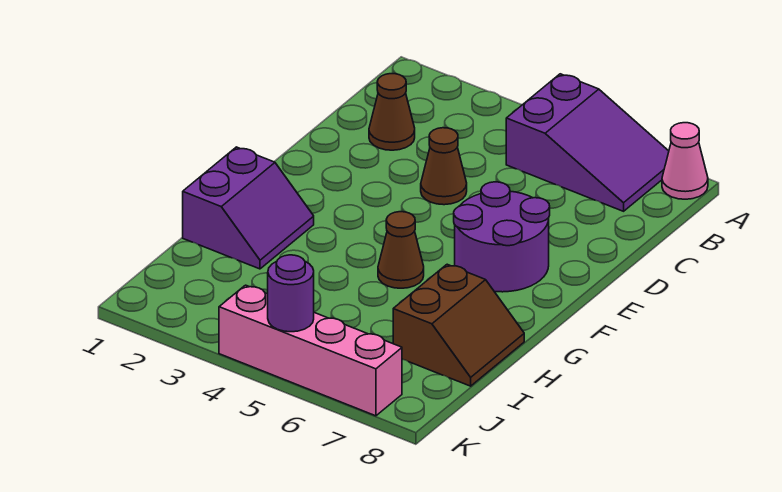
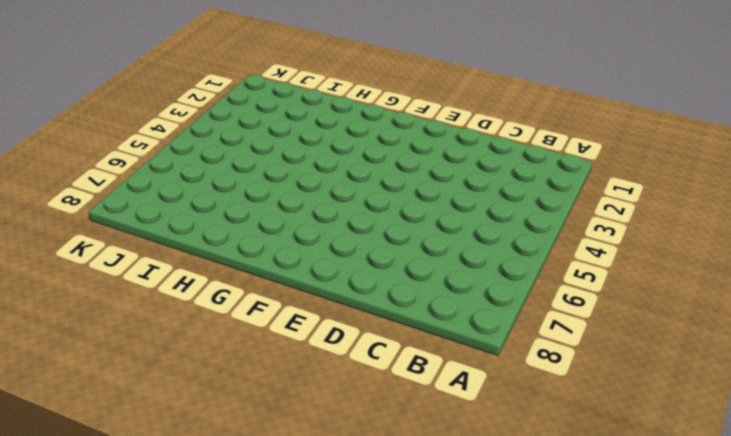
none -> purple slope A5:B7 level 1 top 5
none -> pink cone A8 level 1

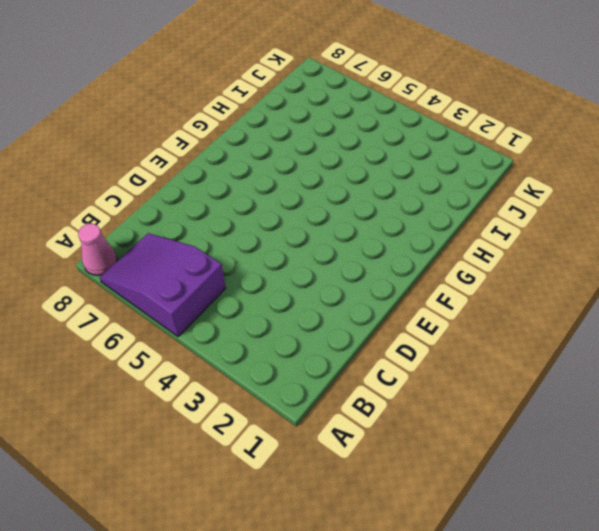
none -> brown cone C2 level 1
none -> brown cone D4 level 1

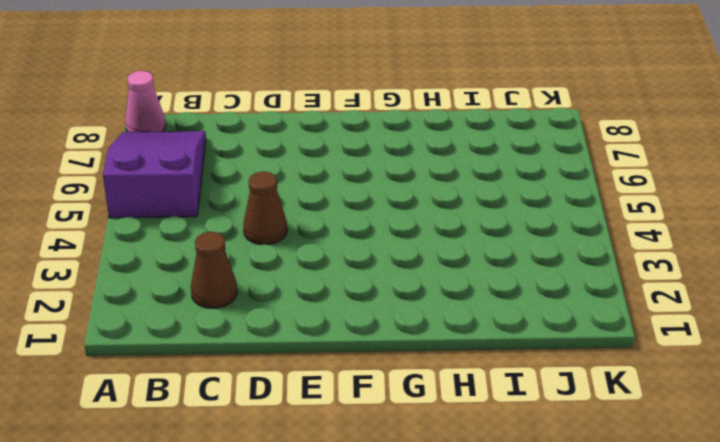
none -> purple round brick E6:F7 level 1
none -> purple slope G1:H2 level 1 top 1

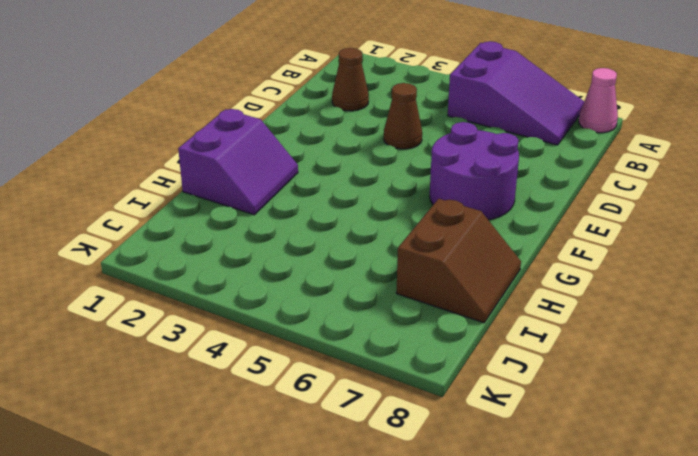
none -> brown cone G5 level 1
none -> pink brick K4:K7 level 1

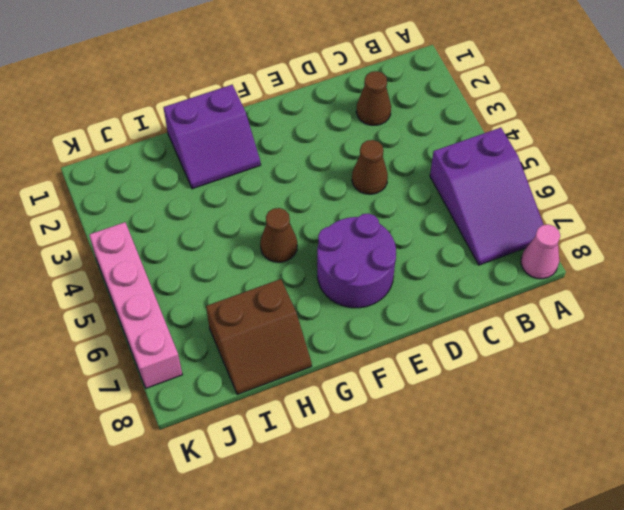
none -> purple round brick K5 level 2

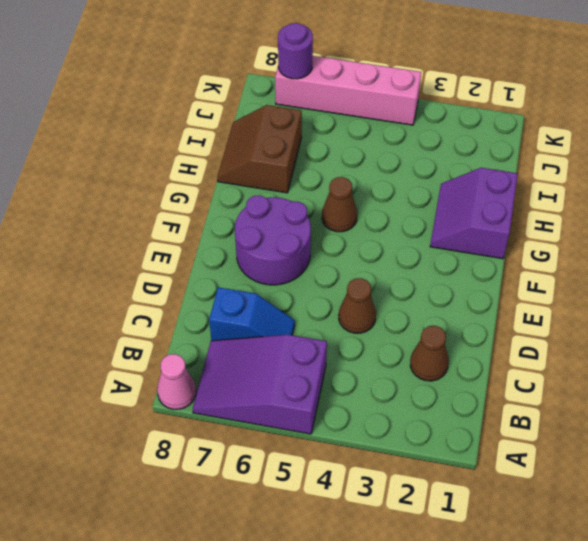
blue slope C6:C7 level 1 top 7 -> none
purple round brick K7 level 2 -> purple round brick K5 level 2

